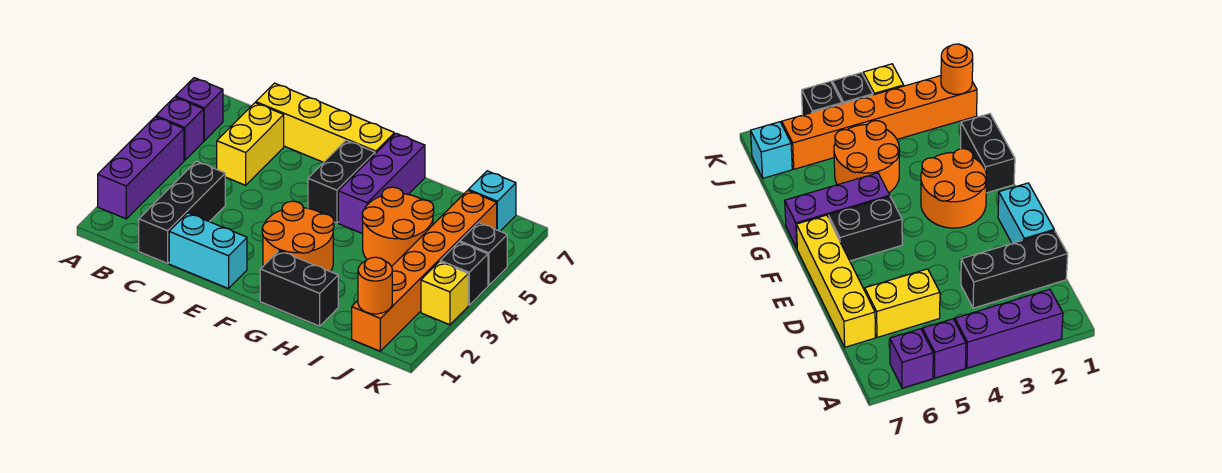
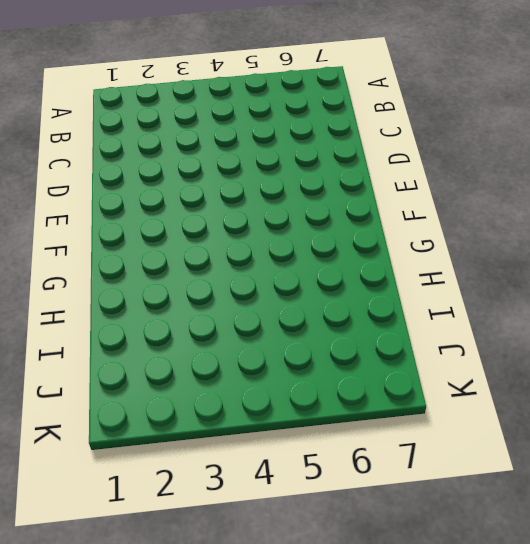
none -> purple brick A2:A4 level 1
none -> purple brick A5 level 1
none -> purple brick A6 level 1

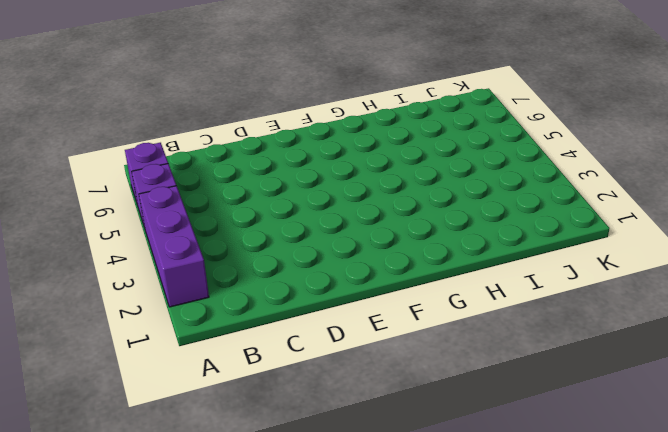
none -> black brick C1:C3 level 1
none -> yellow brick C5:C6 level 1
none -> yellow brick C7:F7 level 1

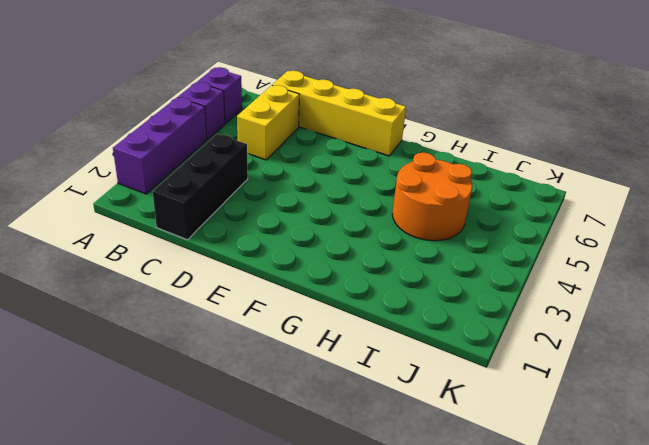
none -> cyan brick D1:E1 level 1
none -> orange round brick F2:G3 level 1
none -> black brick F5:F6 level 1

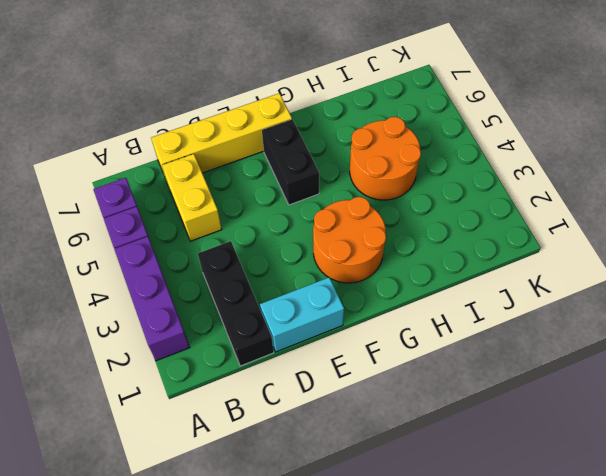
none -> black brick G1:H1 level 1
none -> purple brick G5:G7 level 1
none -> orange brick J1:J6 level 1

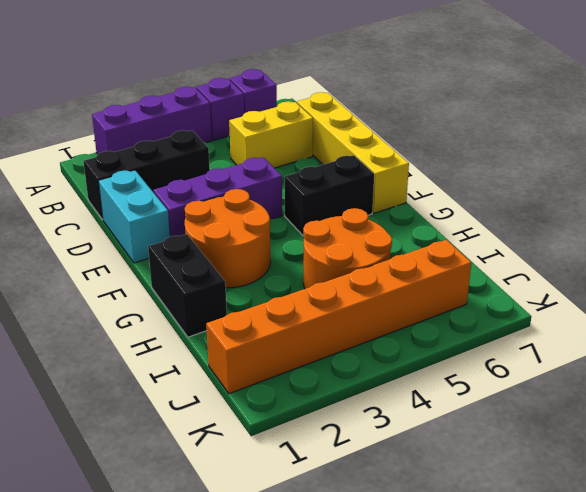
purple brick E2:E4 level 1 -> purple brick G5:G7 level 1
none -> cyan brick J7 level 1
none -> yellow brick K3 level 1
none -> black brick K4 level 1

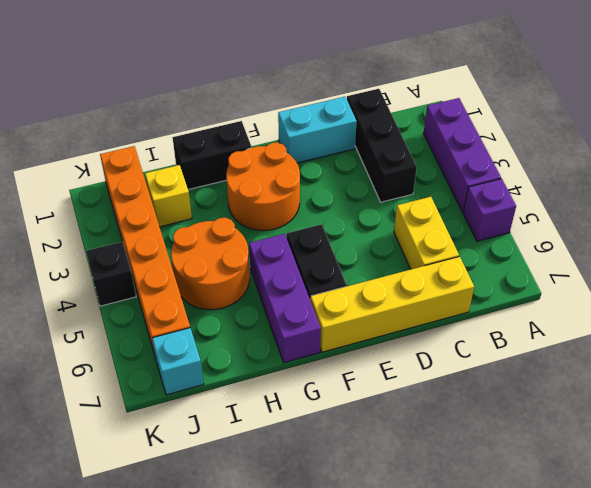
yellow brick I2 level 1 -> yellow brick K3 level 1
none -> purple brick A6 level 1
none -> black brick K5 level 1
none -> orange round brick J1 level 2

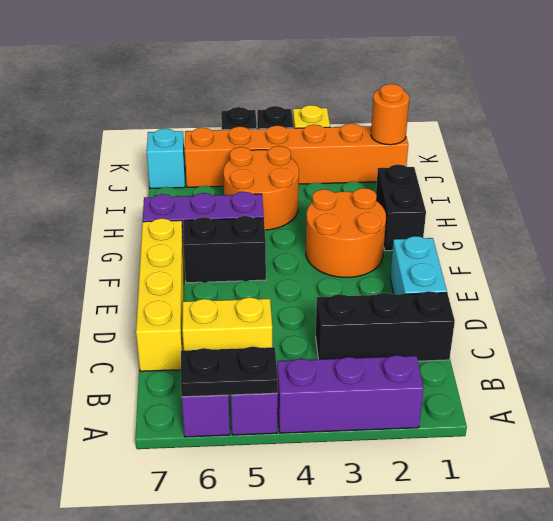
black plate A5:A6 level 2 -> none

